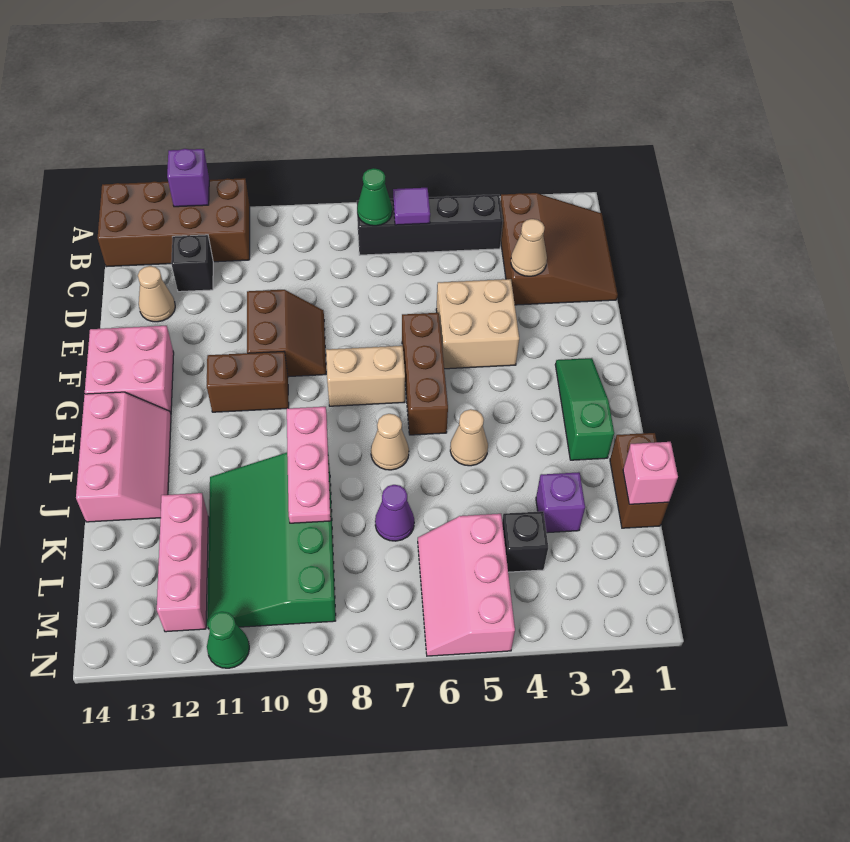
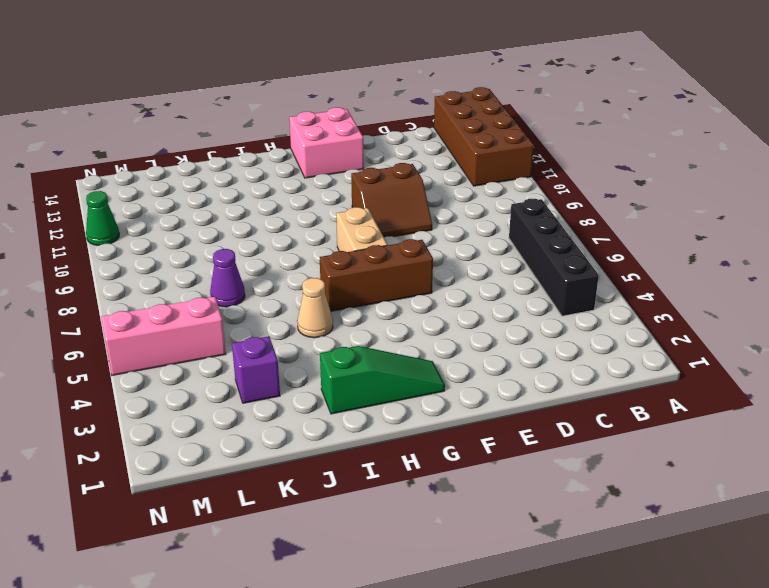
none -> brown slope B1:D3 level 1 top 3
none -> black brick C12 level 1
none -> tan cone D13 level 1

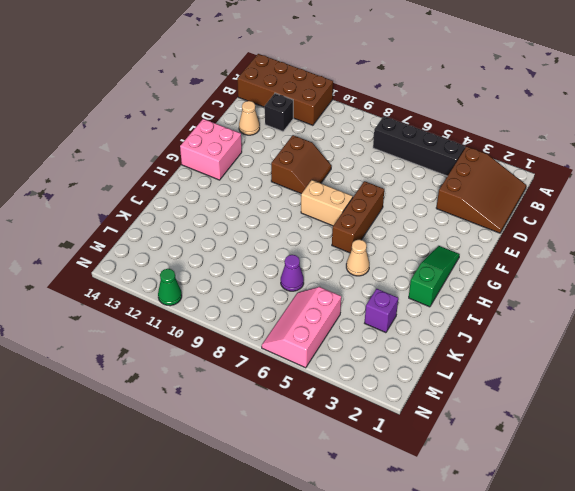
none -> tan brick E4:F5 level 1
none -> brown brick G10:G11 level 1
none -> pink slope H13:J14 level 1 top 14

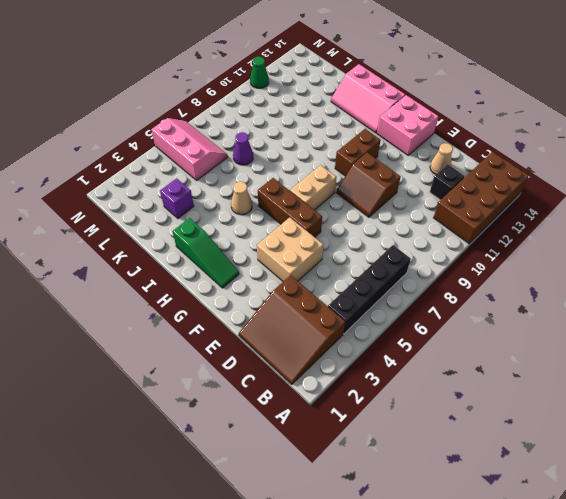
none -> tan cone I7 level 1
none -> brown brick J1:K1 level 1
none -> green slope J9:M11 level 1 top 9

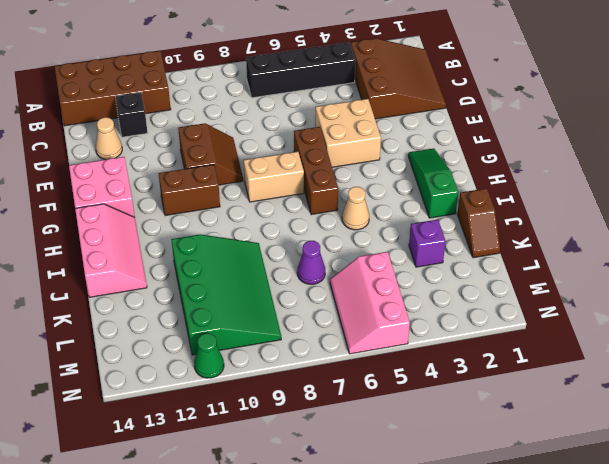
brown slope J1:K1 level 1 top J -> brown brick J1:K1 level 1
green slope J9:M11 level 1 top 11 -> green slope J9:M11 level 1 top 9
none -> tan cone I7 level 1
none -> pink brick K12:M12 level 1
none -> black brick L4 level 1

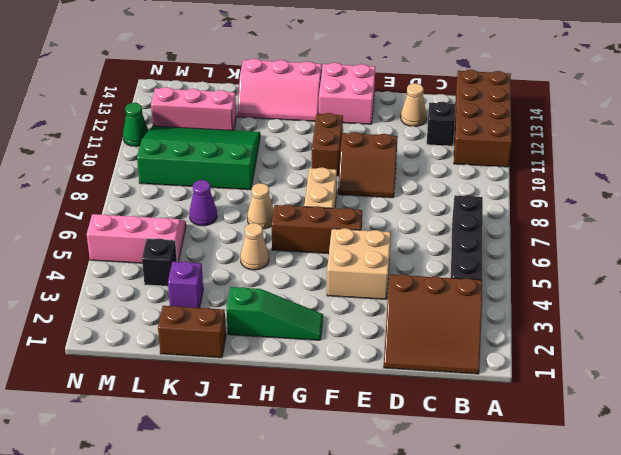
none -> purple brick A12 level 2
none -> purple tile B6 level 2
none -> green cone B7 level 2

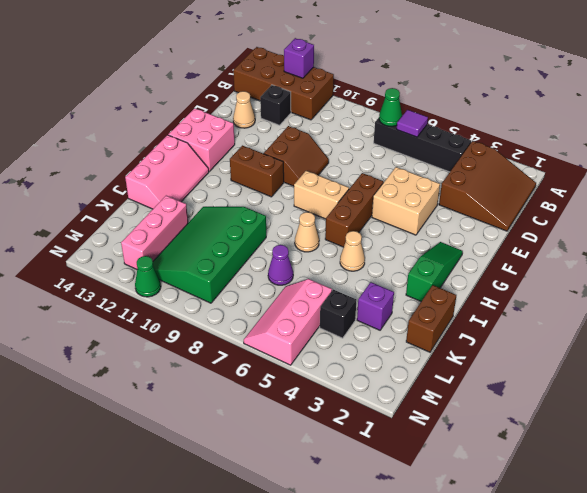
none -> tan cone D3 level 2
none -> pink plate I9:K9 level 2
none -> pink brick K1 level 2

